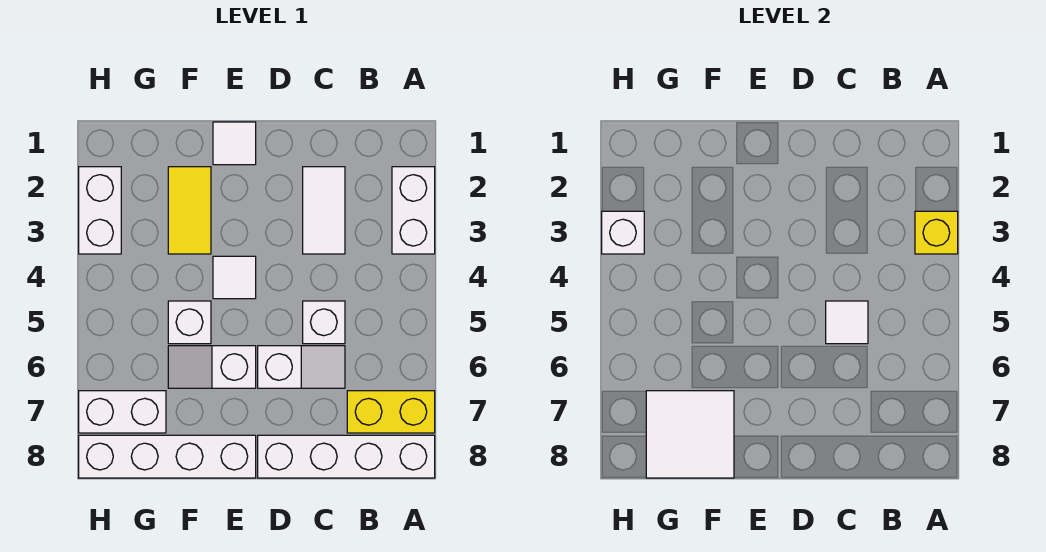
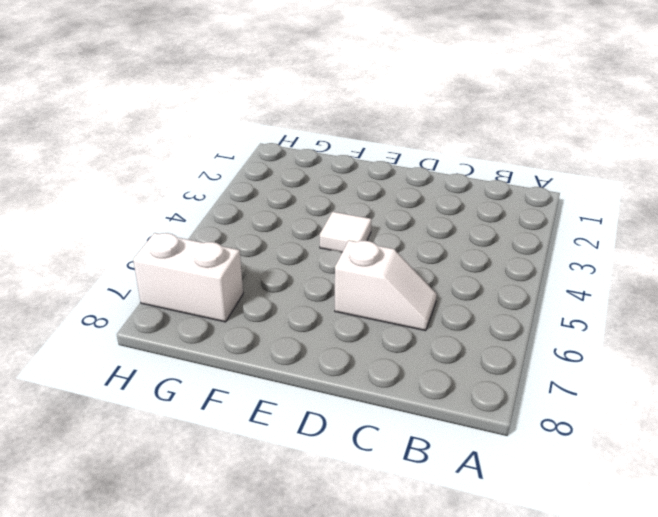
none -> white brick A2:A3 level 1
none -> yellow brick A7:B7 level 1
none -> white brick A8:D8 level 1

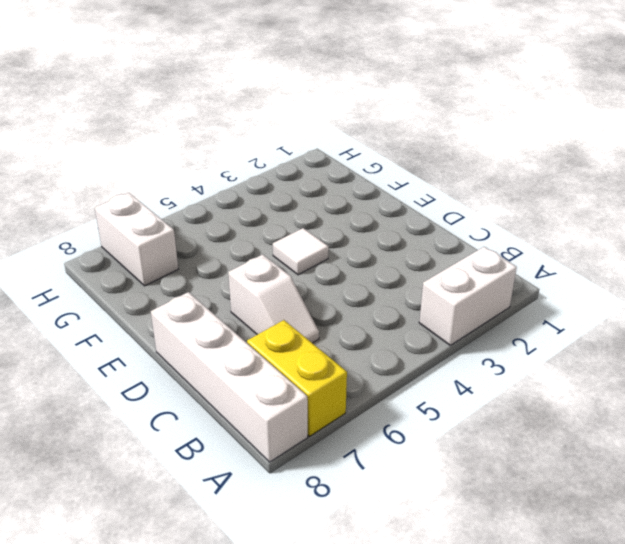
none -> white tile C2:C3 level 1
none -> white brick C5 level 1
none -> white tile E1 level 1

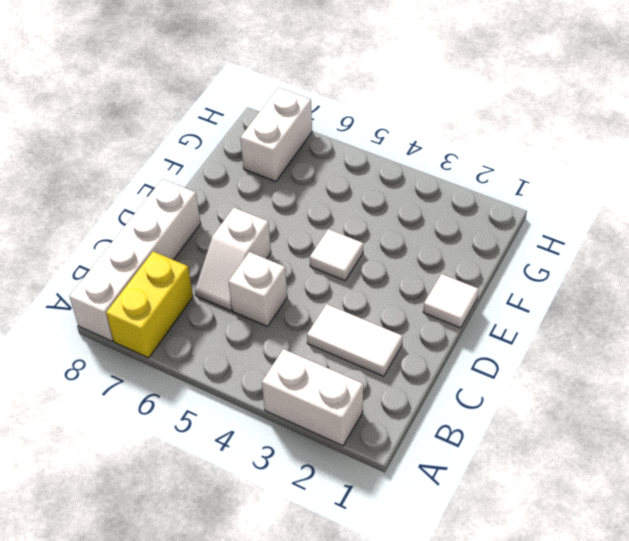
none -> white slope E6:F6 level 1 top E
none -> white brick E8:H8 level 1
none -> yellow tile F2:F3 level 1

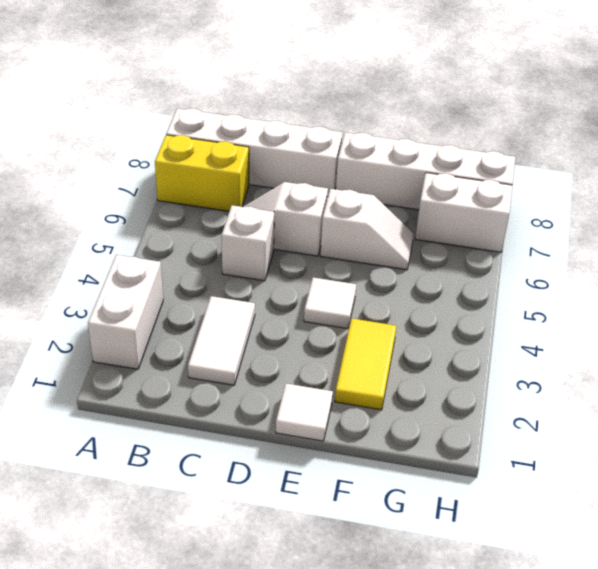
none -> white brick F5 level 1
none -> white brick H2:H3 level 1
none -> yellow brick A3 level 2

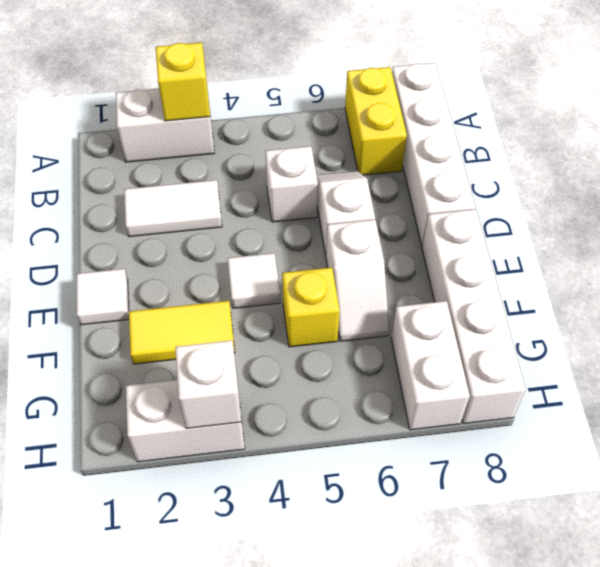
yellow brick F5 level 1 -> white brick F5 level 1
none -> white tile C5 level 2
none -> white tile F7:G8 level 2

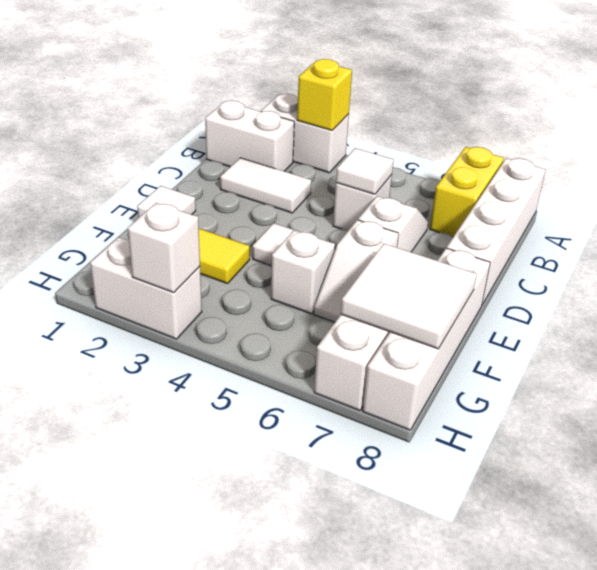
white brick B1:B2 level 1 -> none

